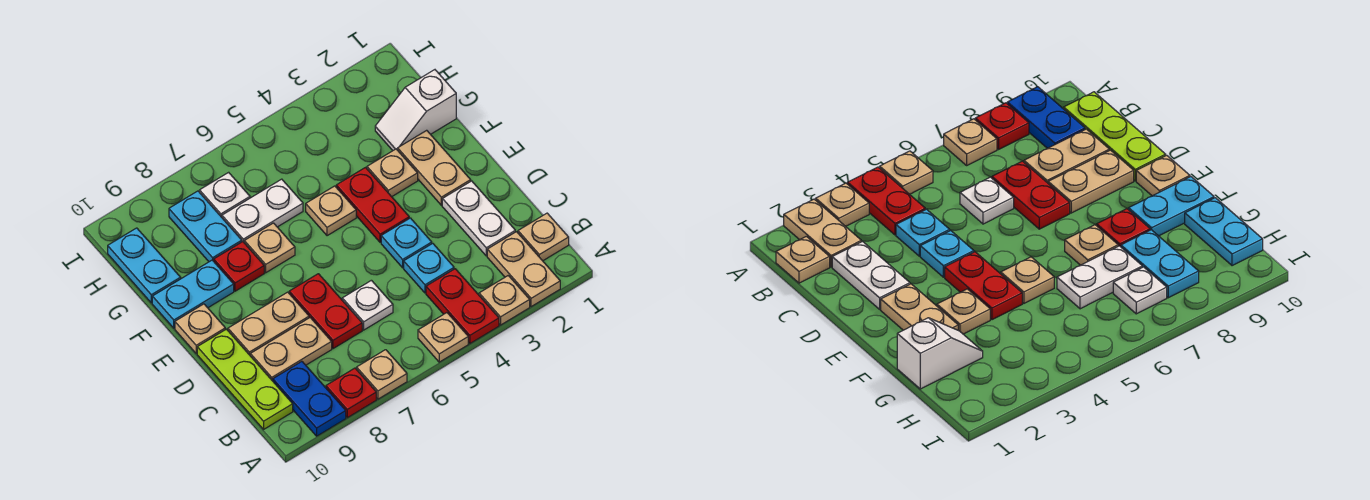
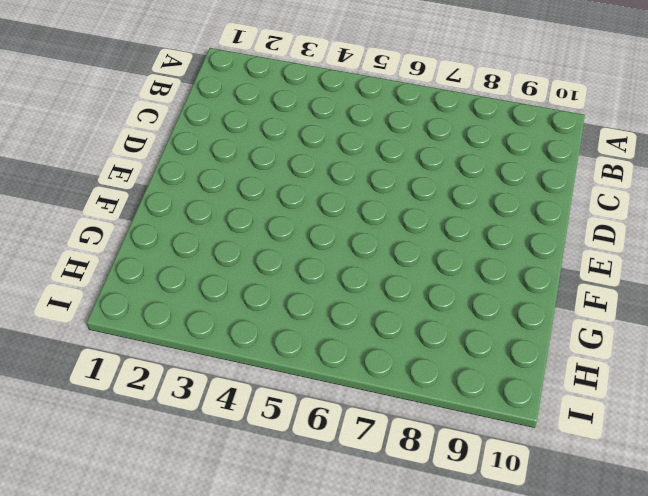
none -> tan plate A2:B2 level 1
none -> tan plate A3 level 1
none -> red plate A4:B4 level 1

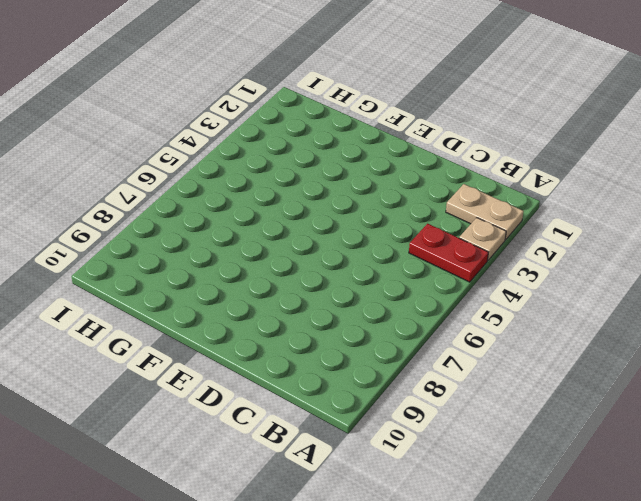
none -> tan plate A5 level 1
none -> tan plate A7 level 1
none -> red plate A8 level 1

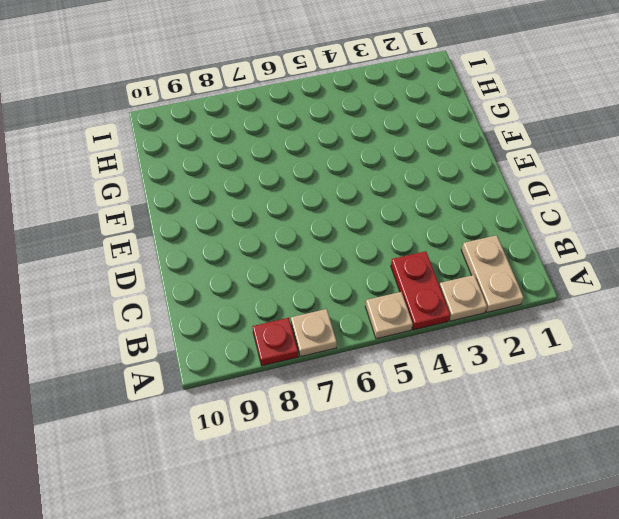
none -> blue plate A9:B9 level 1
none -> tan plate B1 level 1
none -> lime plate B10:D10 level 1

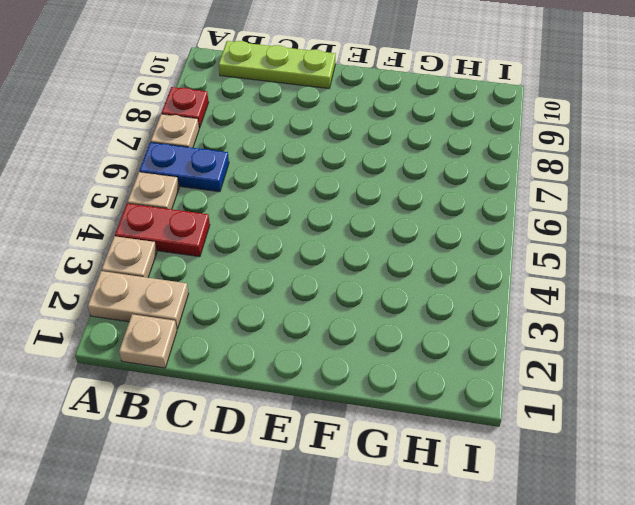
blue plate A6:B6 level 1 -> blue plate A9:B9 level 1
none -> white plate C2:D2 level 1
none -> cyan plate C4 level 1
none -> white plate C6 level 1

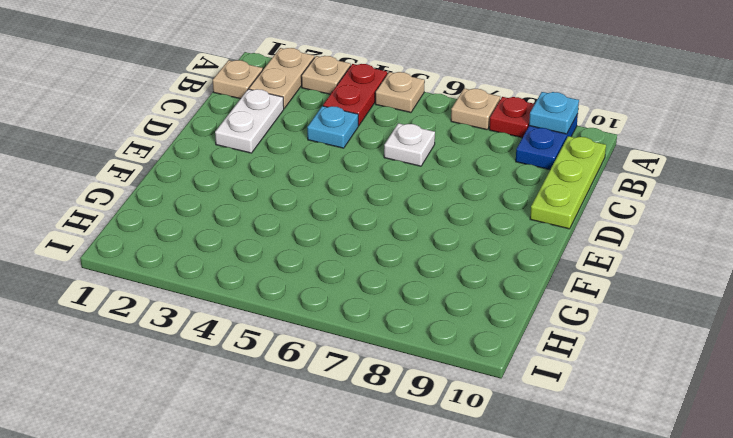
cyan plate A9 level 2 -> cyan plate D4 level 1
none -> red plate C7:D7 level 1
none -> tan plate C8:C9 level 1
none -> tan plate D8:D9 level 1

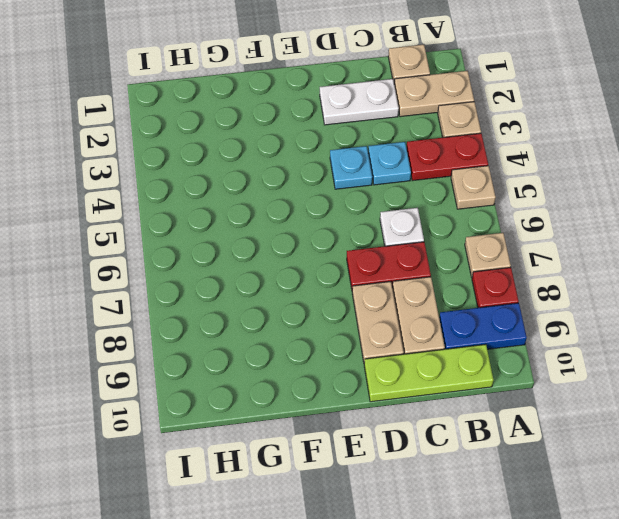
none -> tan plate E2:F2 level 1
none -> red plate E4:F4 level 1
none -> tan plate E10 level 1

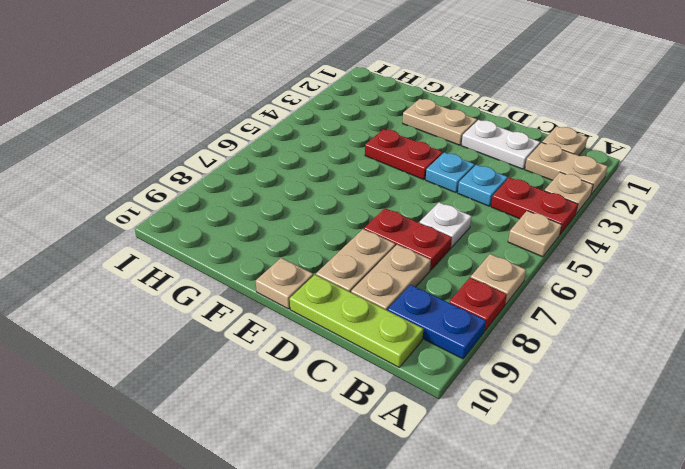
none -> tan plate F3 level 1
none -> tan plate F5 level 1
none -> tan plate F7 level 1

